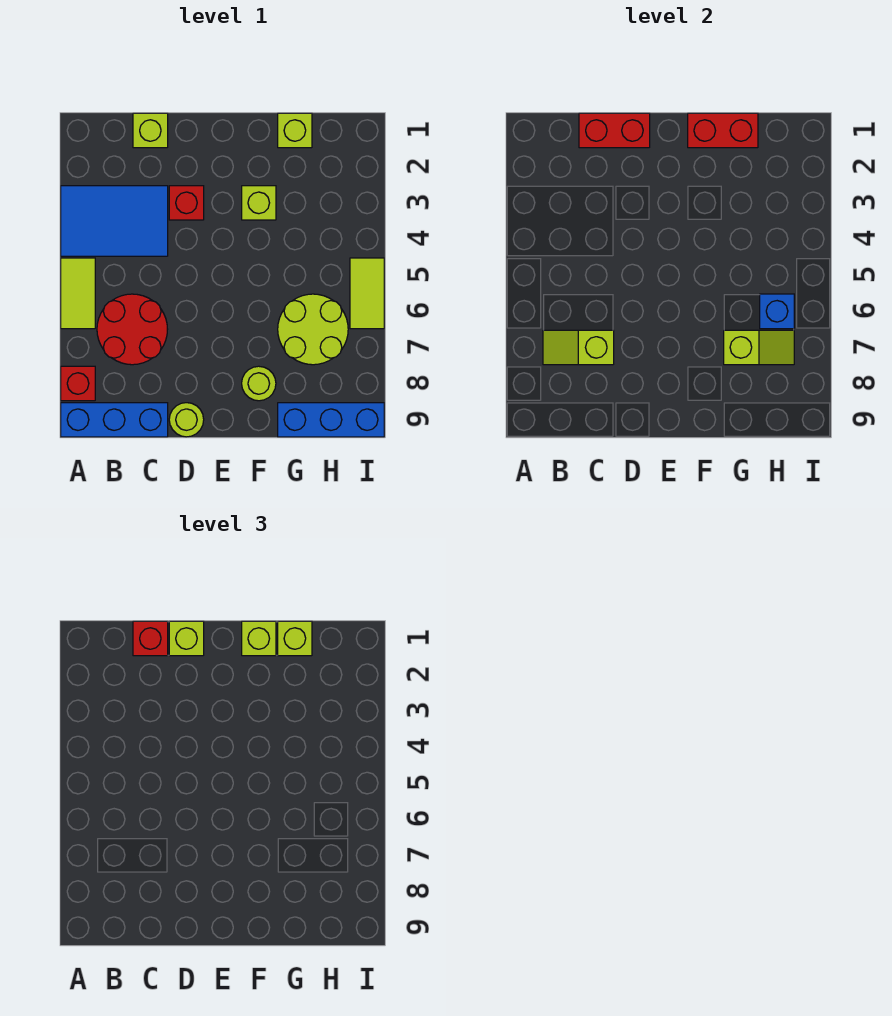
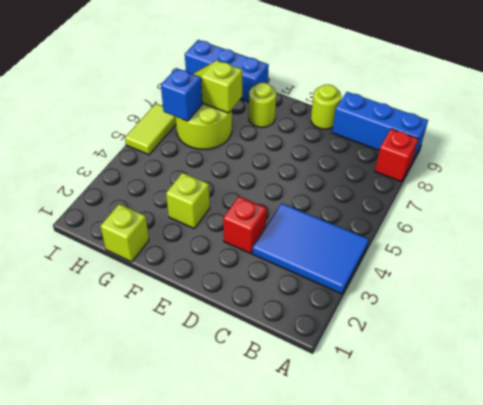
none -> lime tile A5:A6 level 1
none -> red round brick B6:C7 level 1
none -> lime brick C1 level 1

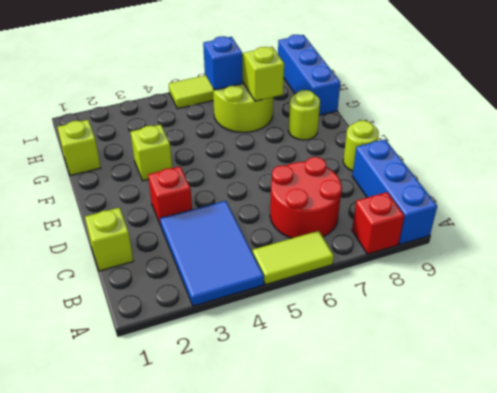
none -> lime slope B7:C7 level 2 top C
none -> red brick C1:D1 level 2
none -> red brick F1:G1 level 2

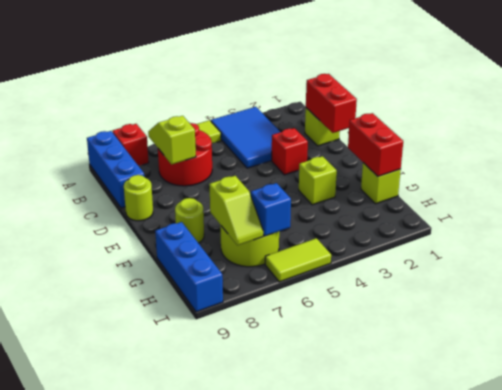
none -> red brick C1 level 3
none -> lime brick D1 level 3
none -> lime brick F1 level 3

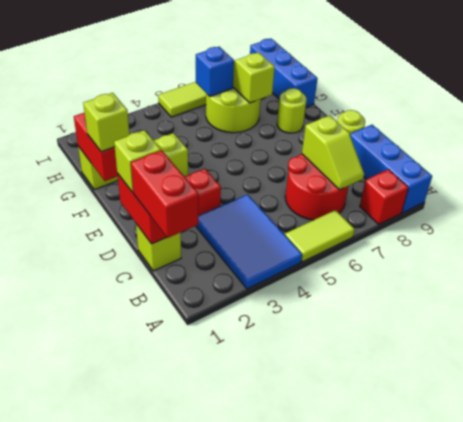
red brick B1:C1 level 3 -> red brick C1 level 3
none -> lime brick G1 level 3

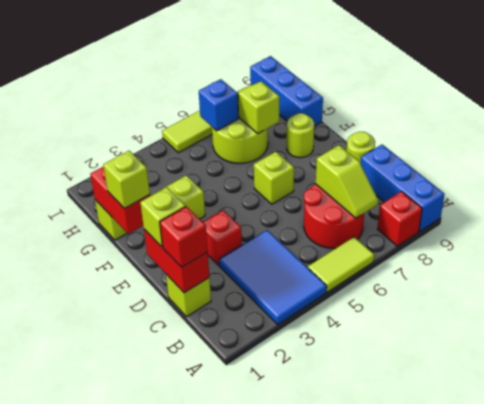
lime brick E6 level 1 -> lime brick G1 level 3

